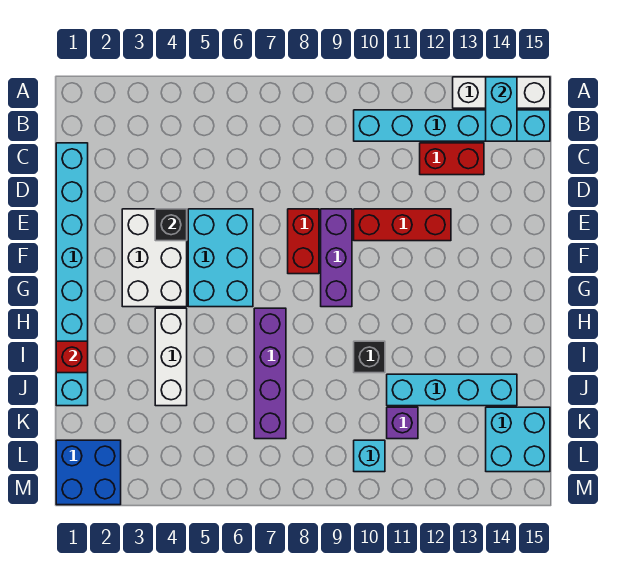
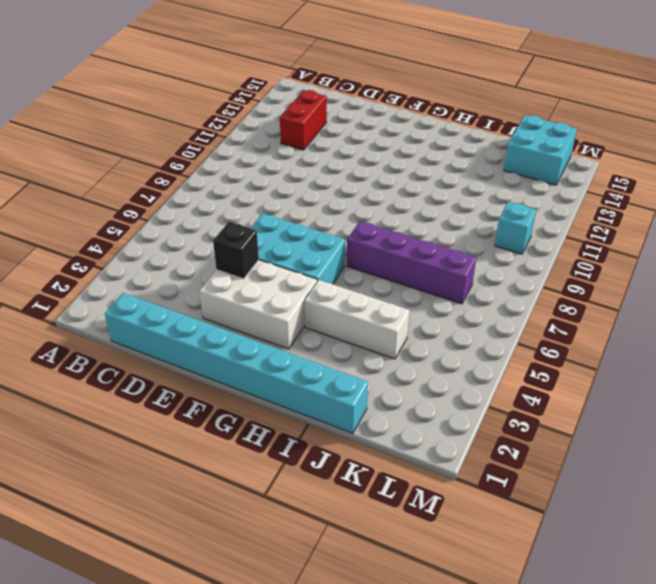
none -> white brick A13:A15 level 1
none -> cyan brick B10:B15 level 1
none -> red brick E8:F8 level 1

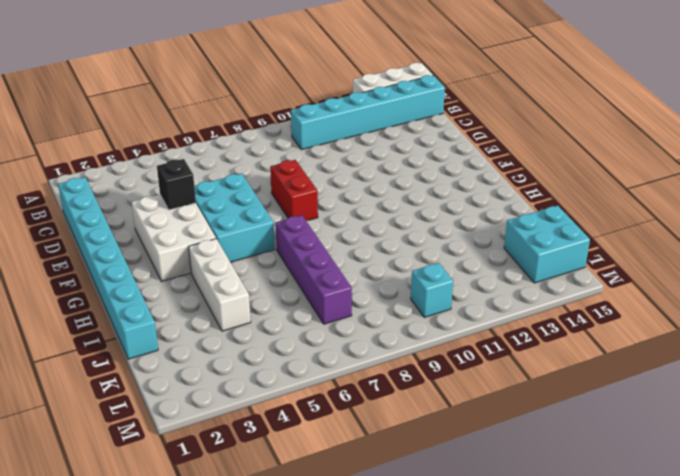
none -> red brick C12:C13 level 1
none -> purple brick E9:G9 level 1
none -> red brick E10:E12 level 1

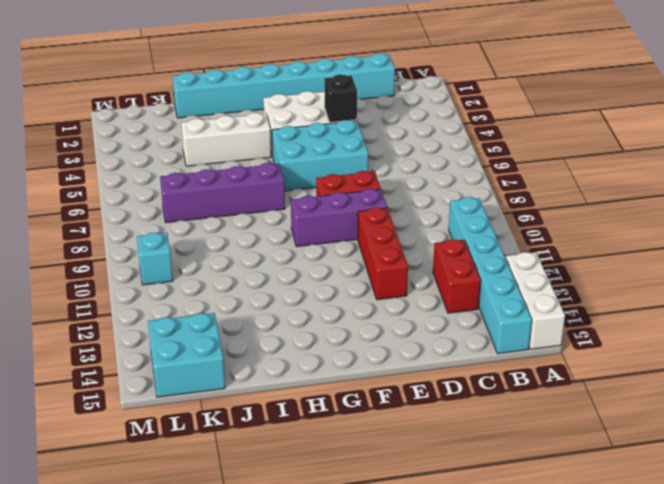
none -> black brick I10 level 1
none -> cyan brick J11:J14 level 1
none -> purple brick K11 level 1

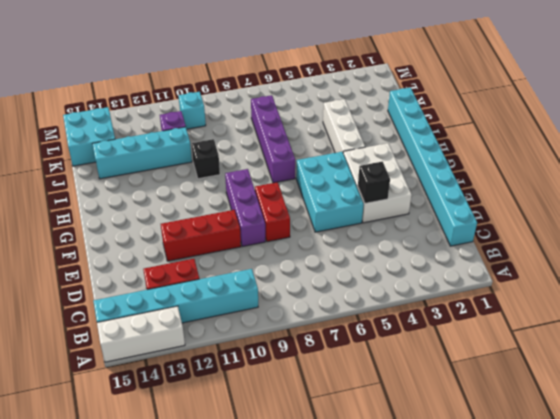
none -> blue brick L1:M2 level 1
none -> cyan brick A14:B14 level 2
none -> red brick I1 level 2

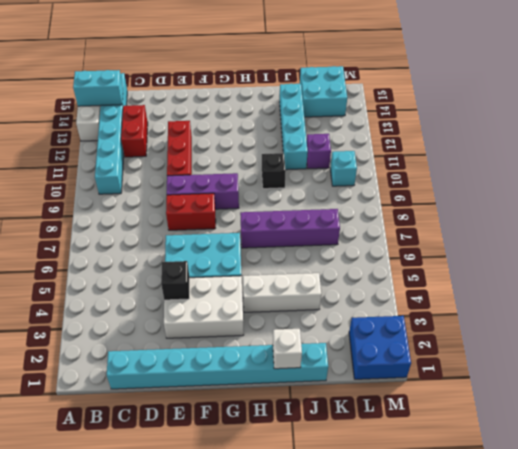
white brick I1 level 2 -> red brick I1 level 2

